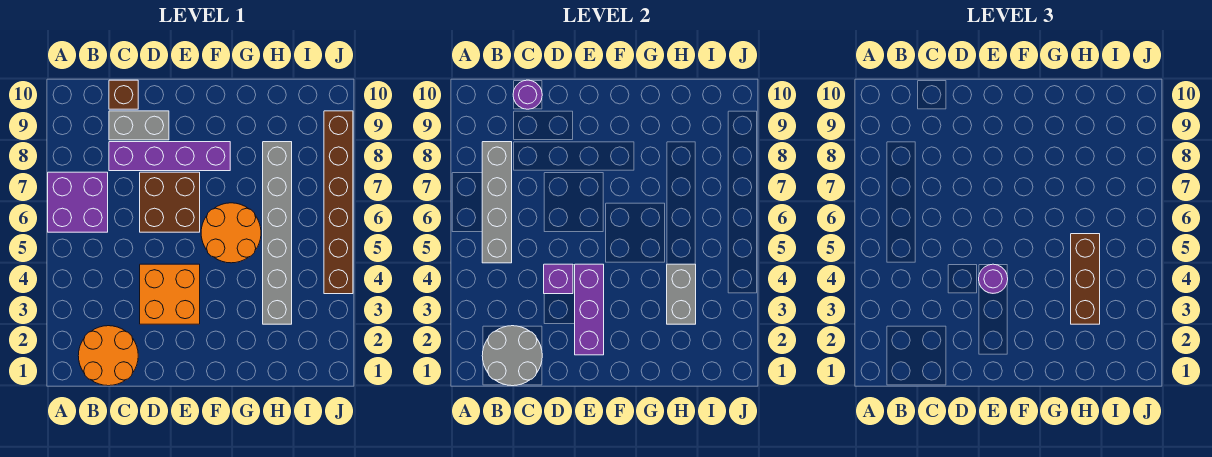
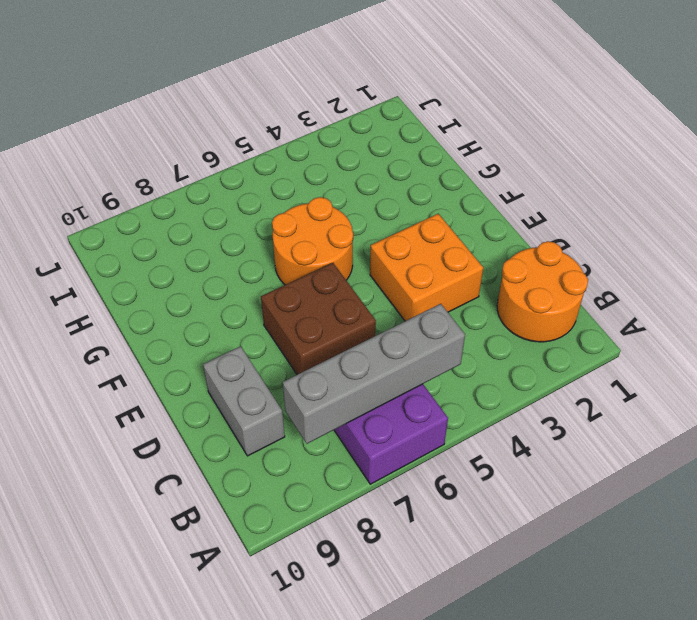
none -> purple brick C8:F8 level 1
none -> brown brick C10 level 1
none -> grey brick H3:H8 level 1

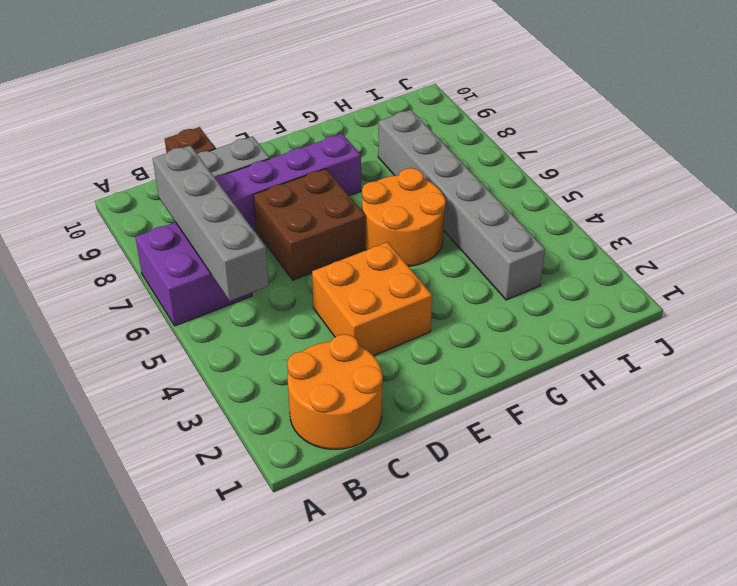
none -> brown brick J4:J9 level 1
none -> grey round brick B1:C2 level 2
none -> purple round brick C10 level 2

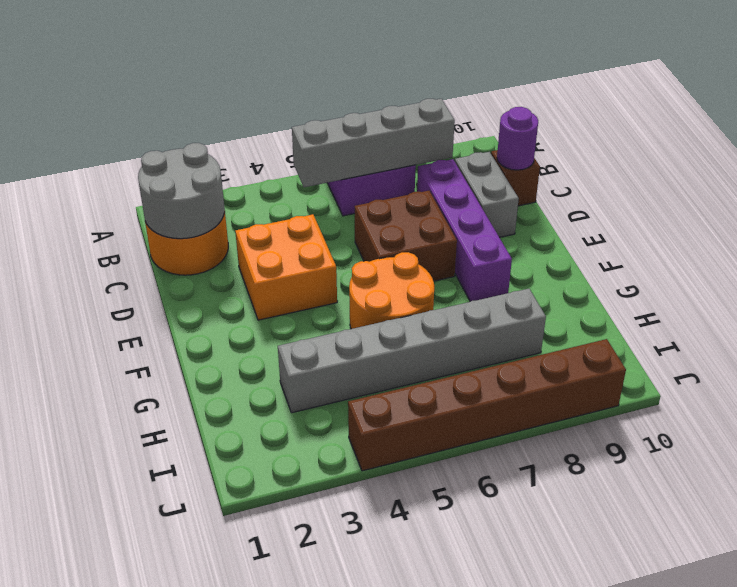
none -> purple brick D4 level 2
none -> purple brick E2:E4 level 2
none -> grey brick H3:H4 level 2

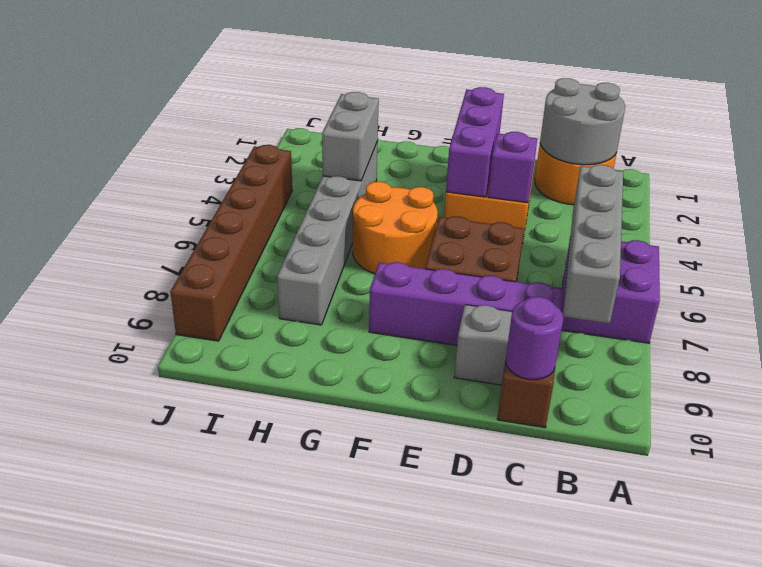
none -> purple round brick E4 level 3
none -> brown brick H3:H5 level 3

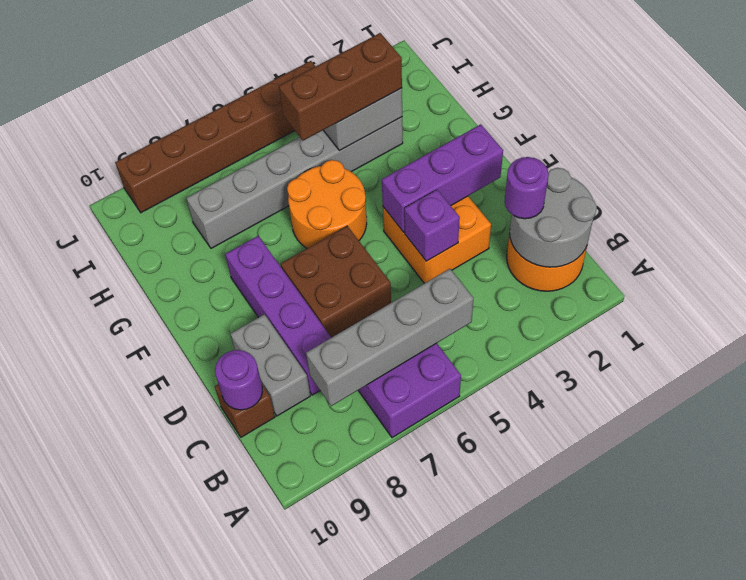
purple round brick C2 level 3 -> purple round brick E4 level 3

